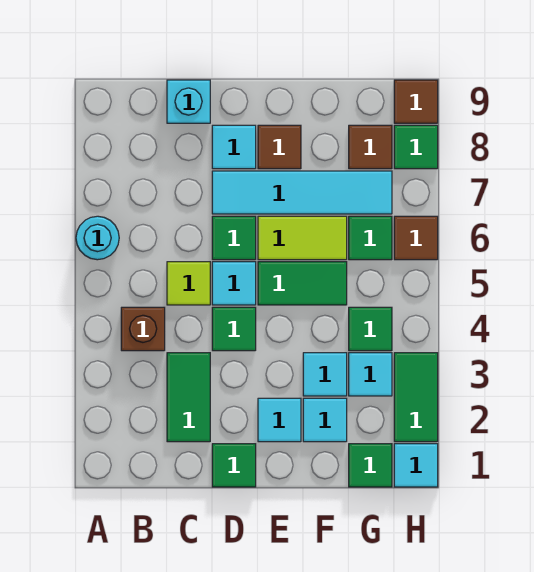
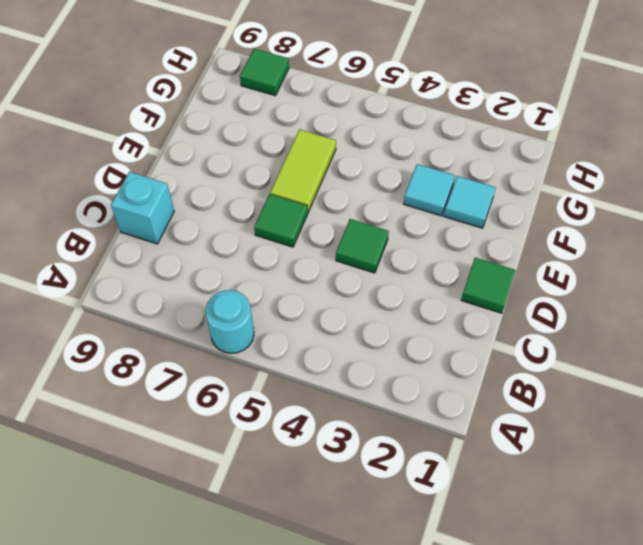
none -> brown brick B4 level 1
none -> green tile C2:C3 level 1
none -> lime tile C5 level 1

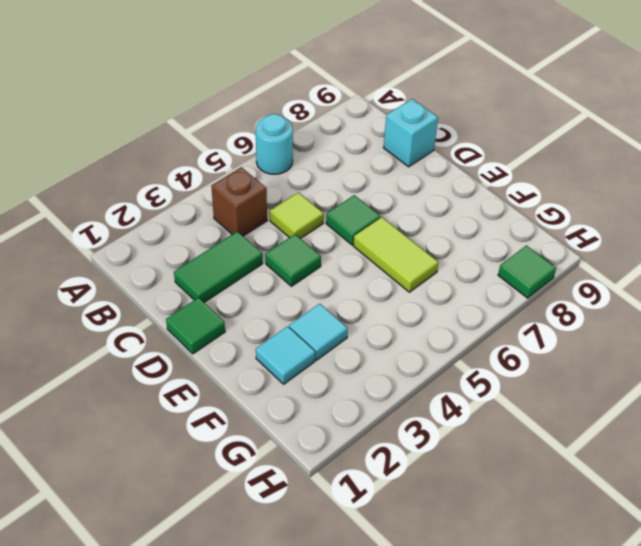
none -> cyan tile D5 level 1
none -> cyan tile D7:G7 level 1
none -> cyan tile D8 level 1

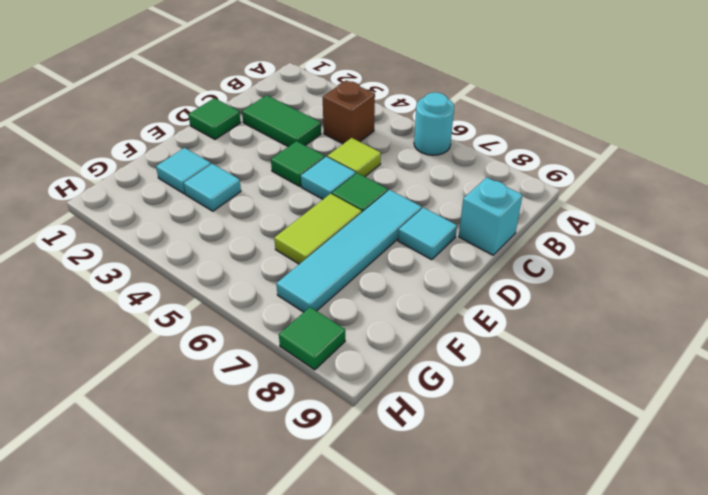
none -> cyan tile E2 level 1
none -> green tile E5:F5 level 1
none -> brown tile E8 level 1

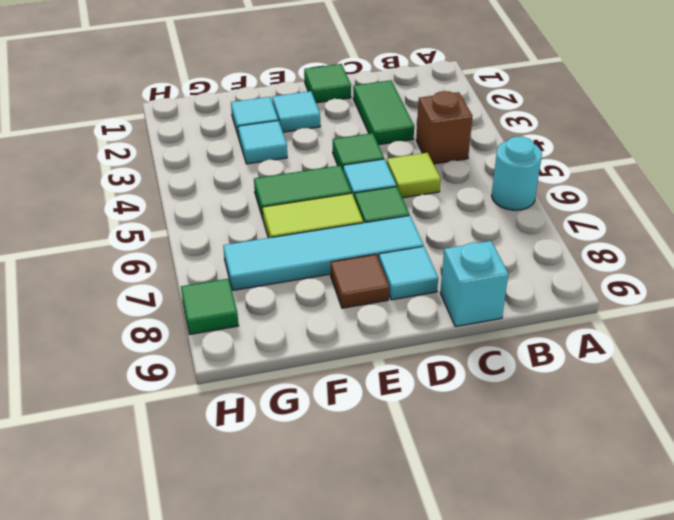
none -> green tile G1 level 1
none -> cyan tile G3 level 1
none -> green tile G4 level 1

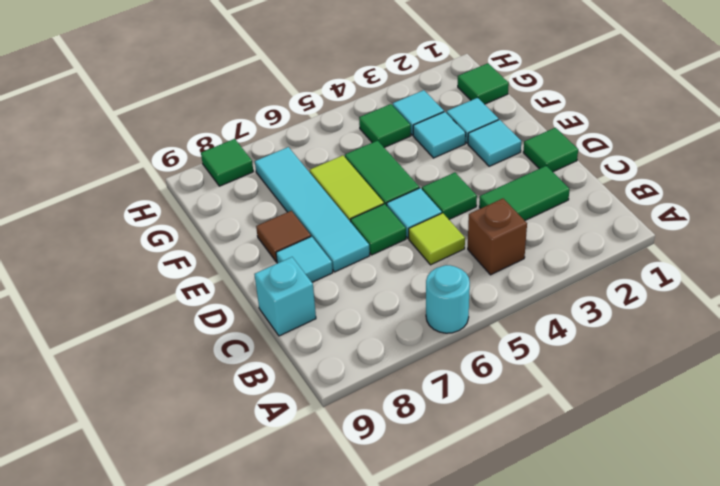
none -> green tile G6 level 1
none -> brown tile G8 level 1
none -> cyan tile H1 level 1

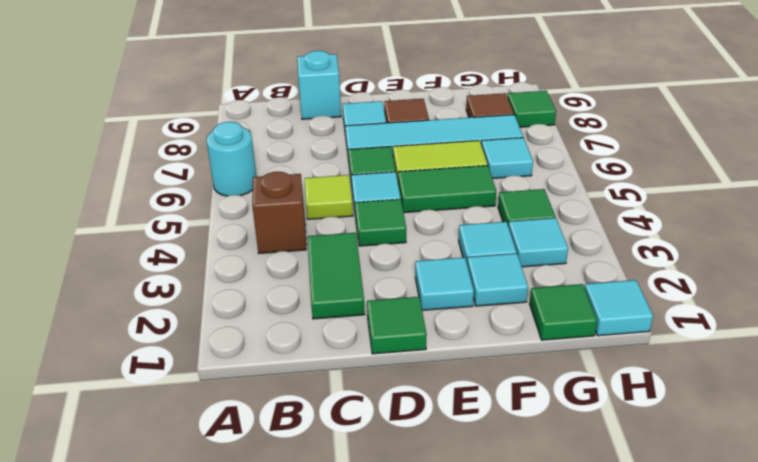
cyan tile G6 level 1 -> green tile G6 level 1
none -> green tile H2:H3 level 1
none -> brown tile H6 level 1
none -> brown tile H9 level 1

